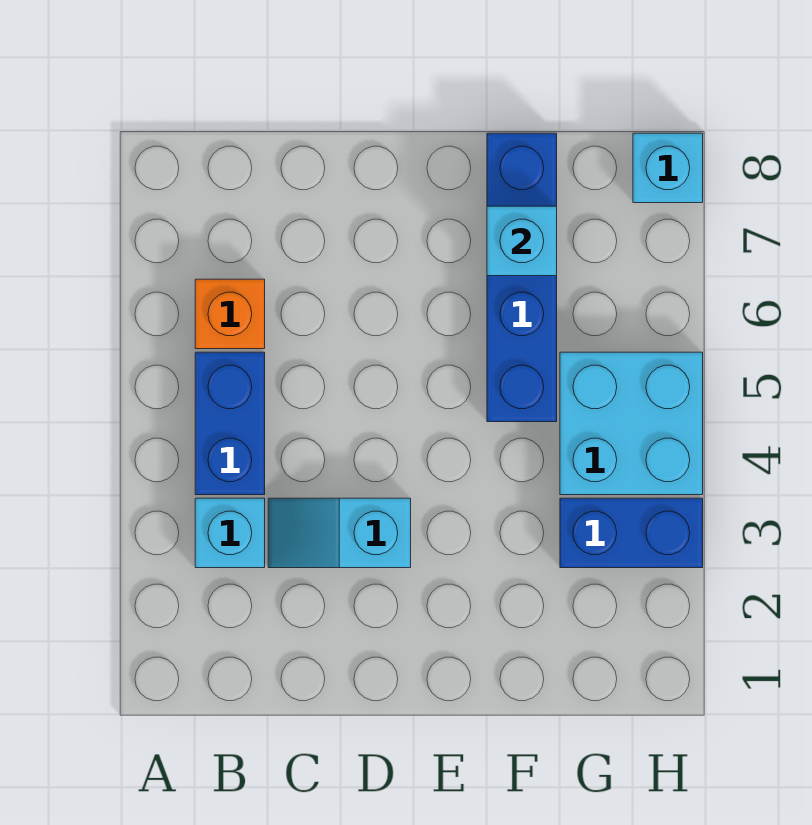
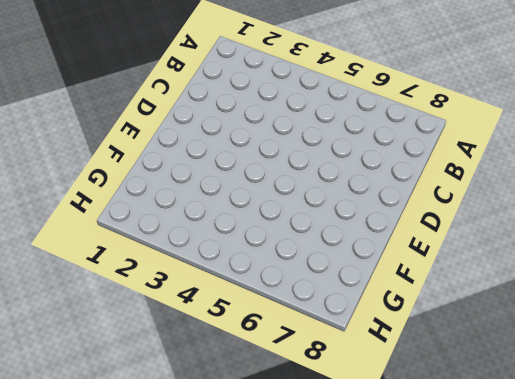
none -> cyan brick B3 level 1
none -> blue brick B4:B5 level 1

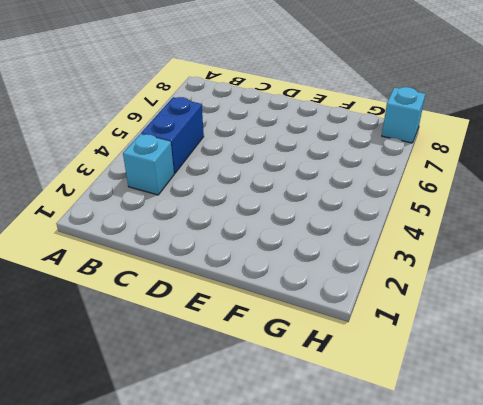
none -> orange brick B6 level 1
none -> cyan slope C3:D3 level 1 top D

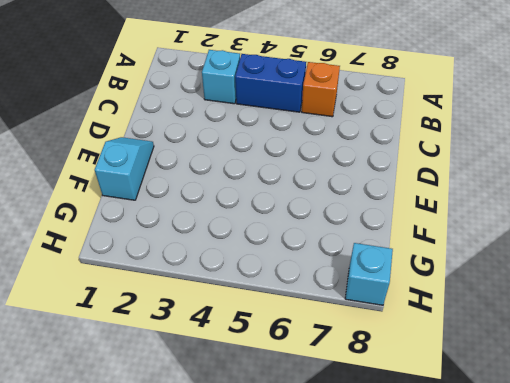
cyan slope E1:F1 level 1 top F -> cyan slope C3:D3 level 1 top D
none -> blue brick F5:F8 level 1
none -> blue brick G3:H3 level 1

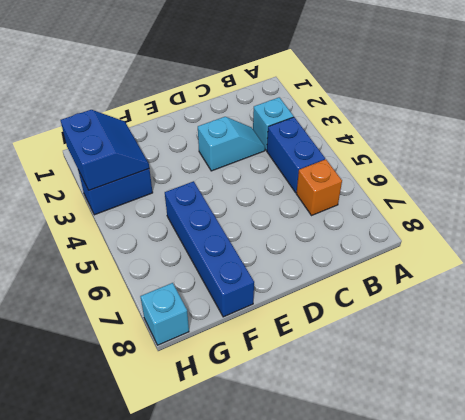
blue slope G2:H3 level 2 top H -> none
none -> cyan brick G4:H5 level 1
none -> cyan brick F7 level 2

